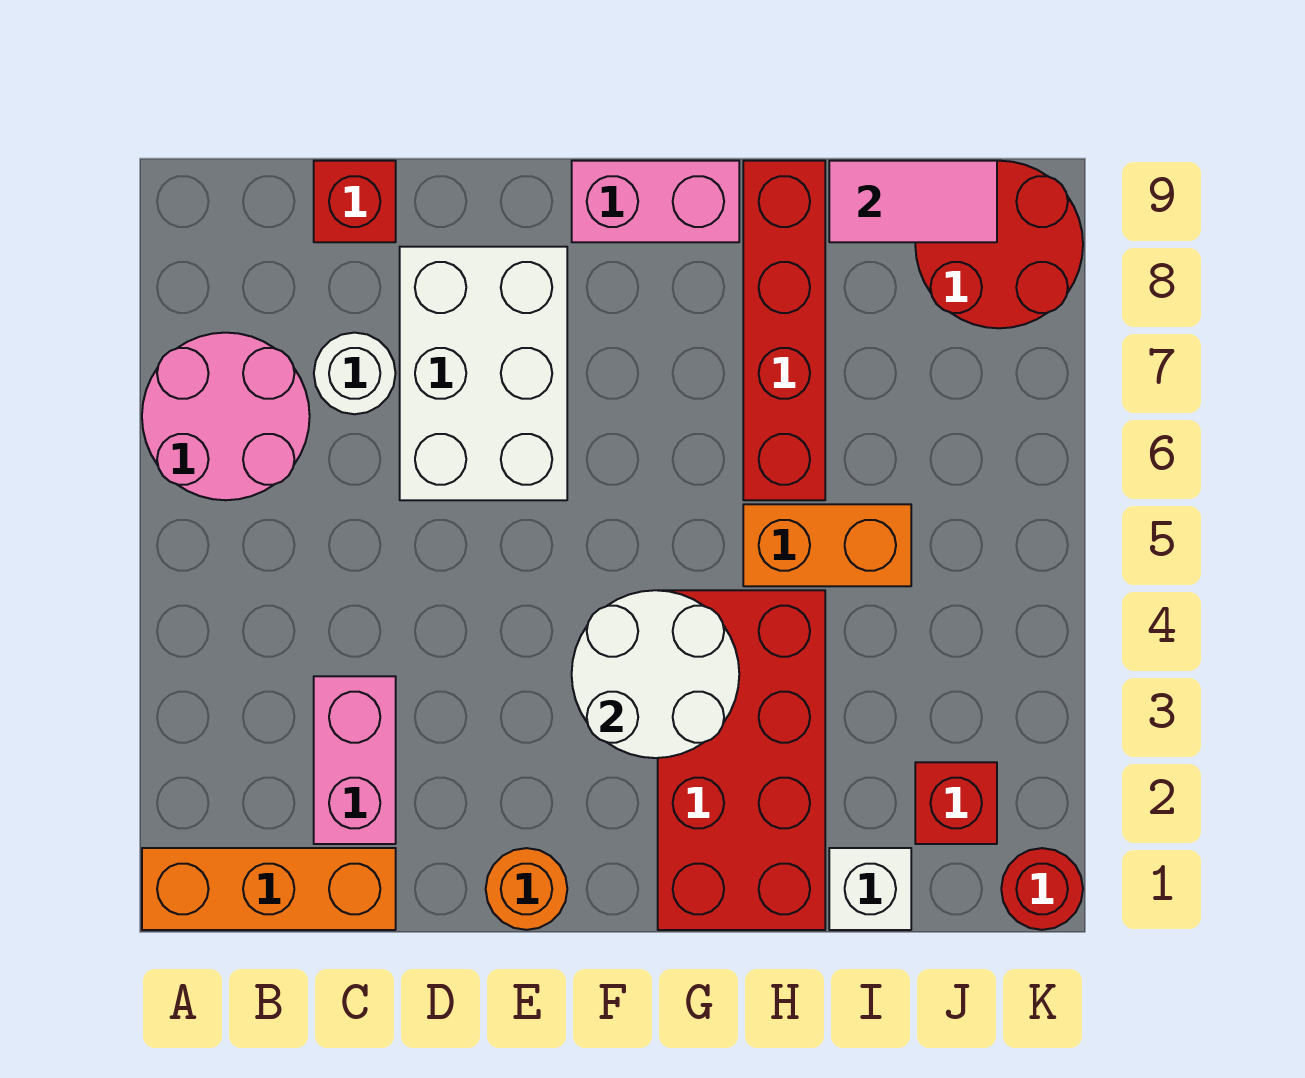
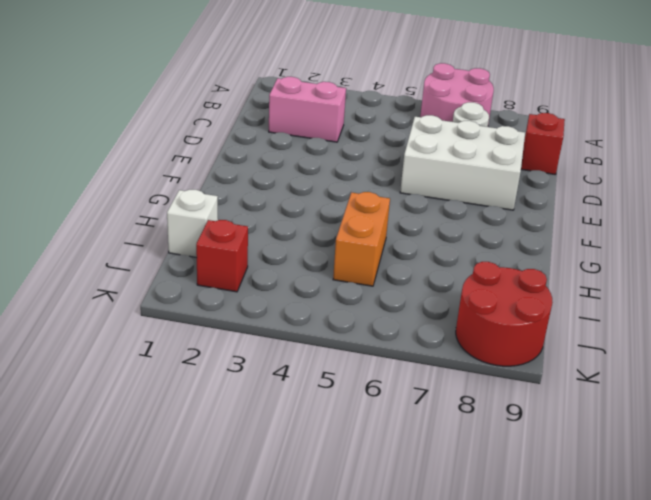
none -> orange brick A1:C1 level 1
none -> orange round brick E1 level 1
none -> pink brick F9:G9 level 1

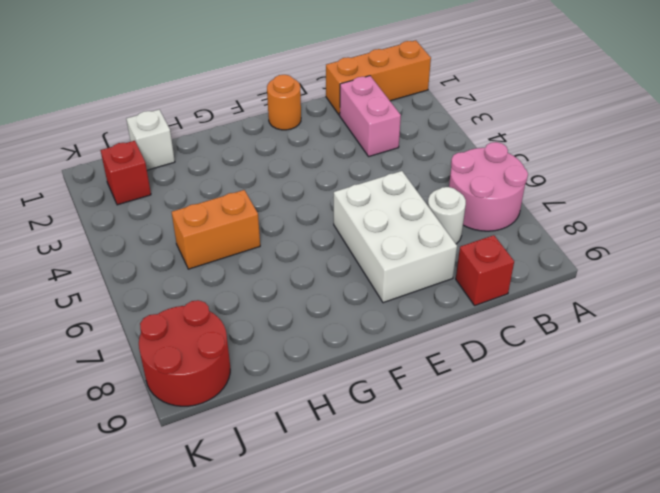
none -> pink brick F9:G9 level 1
none -> red brick G1:H4 level 1
none -> red brick H6:H9 level 1

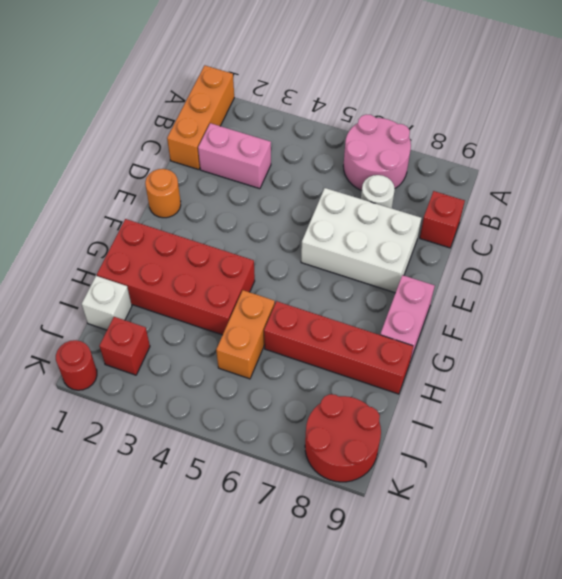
none -> white round brick F3:G4 level 2
none -> pink tile I9:J9 level 2

